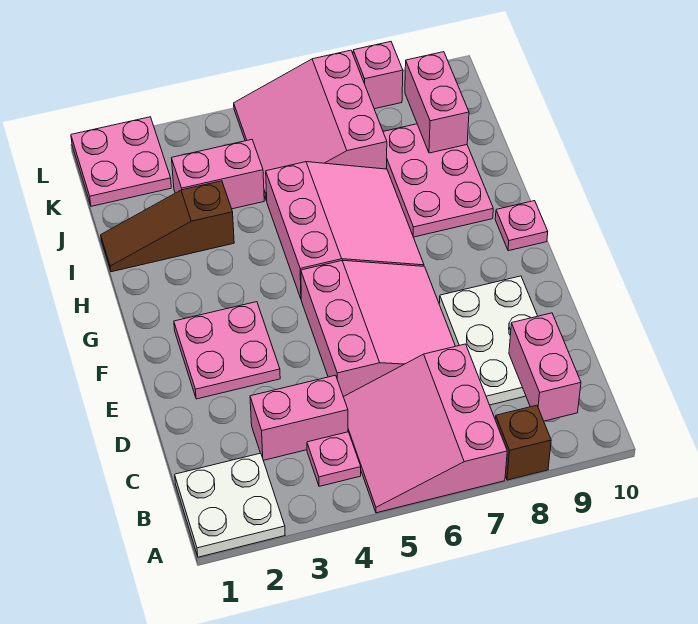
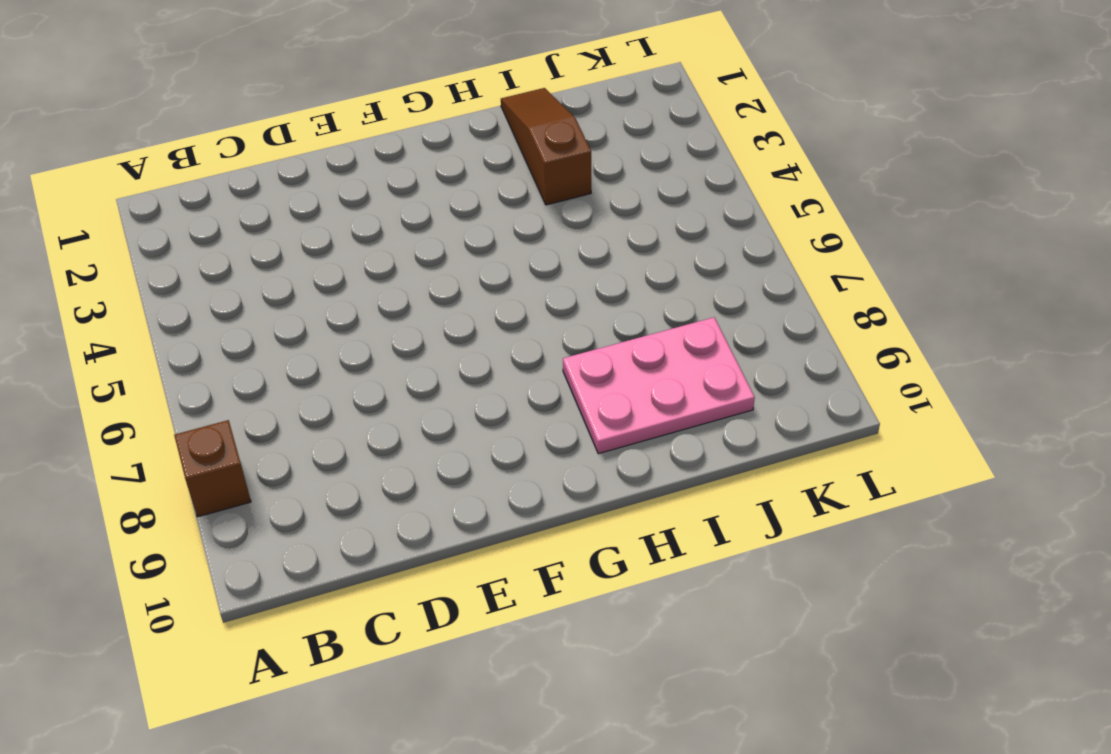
none -> white plate A1:B2 level 1
none -> pink slope A5:C7 level 1 top 7
none -> pink plate B4 level 1

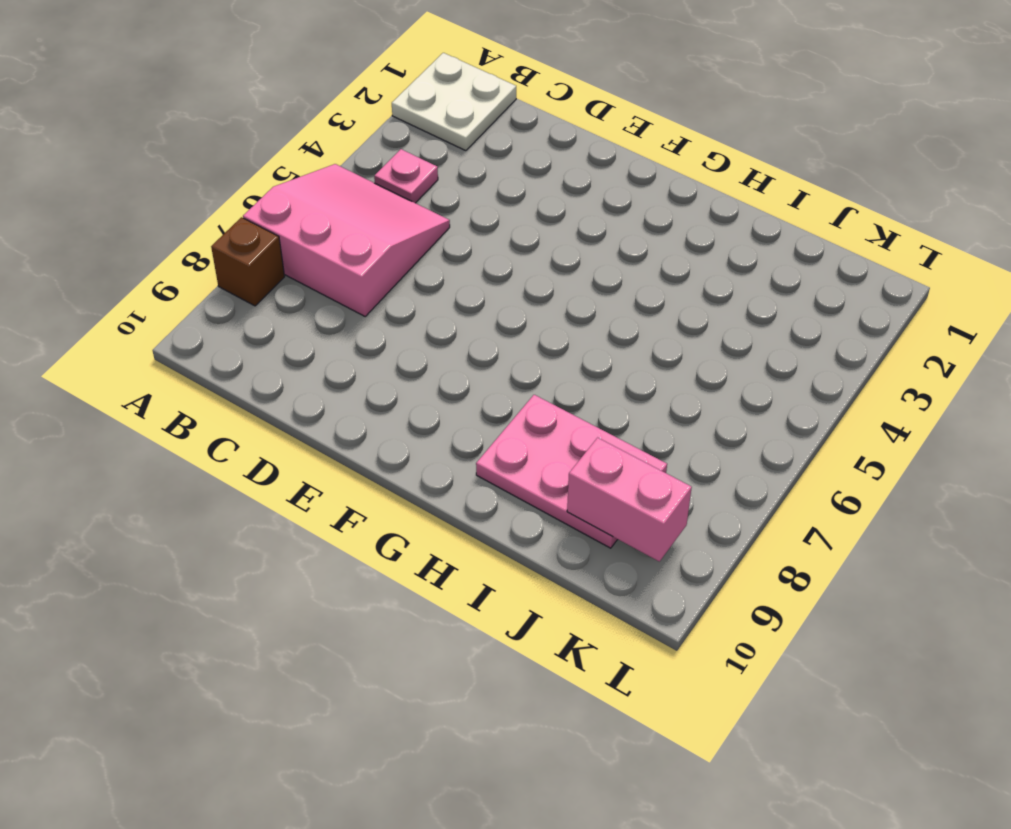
none -> pink brick C3:C4 level 1
none -> white plate C8:E9 level 1
none -> pink slope D5:F7 level 1 top 5

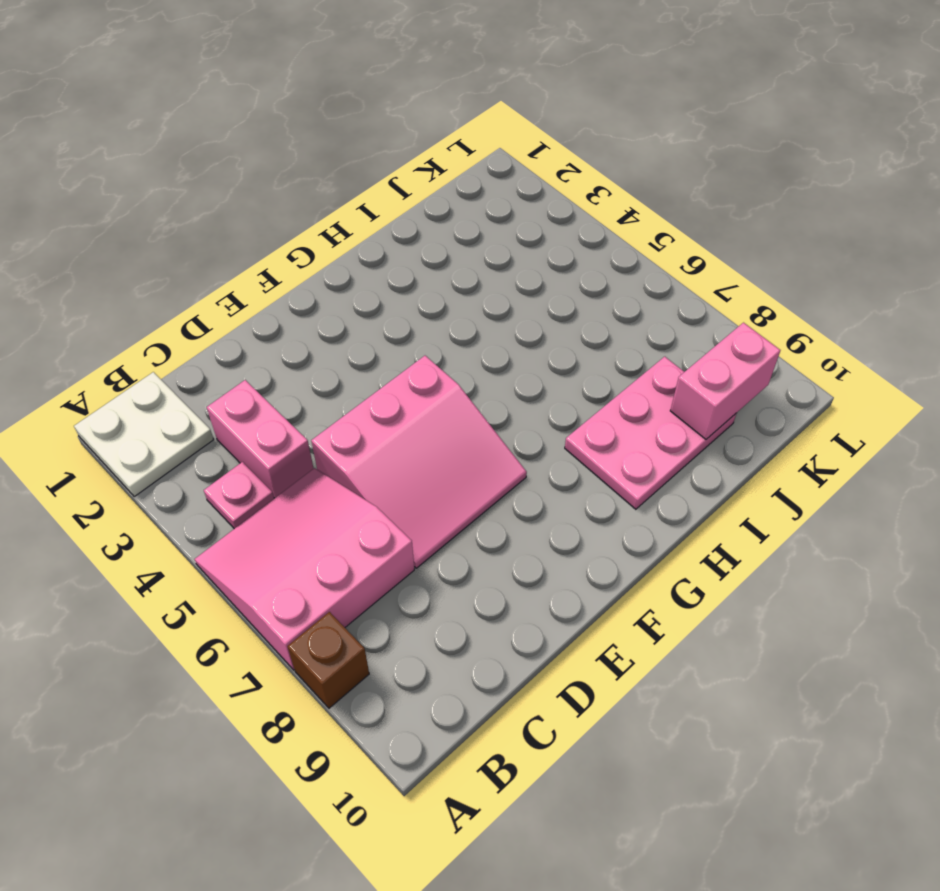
none -> white plate C8:E9 level 1
none -> pink plate E2:F3 level 1
none -> pink slope G5:I7 level 1 top 5

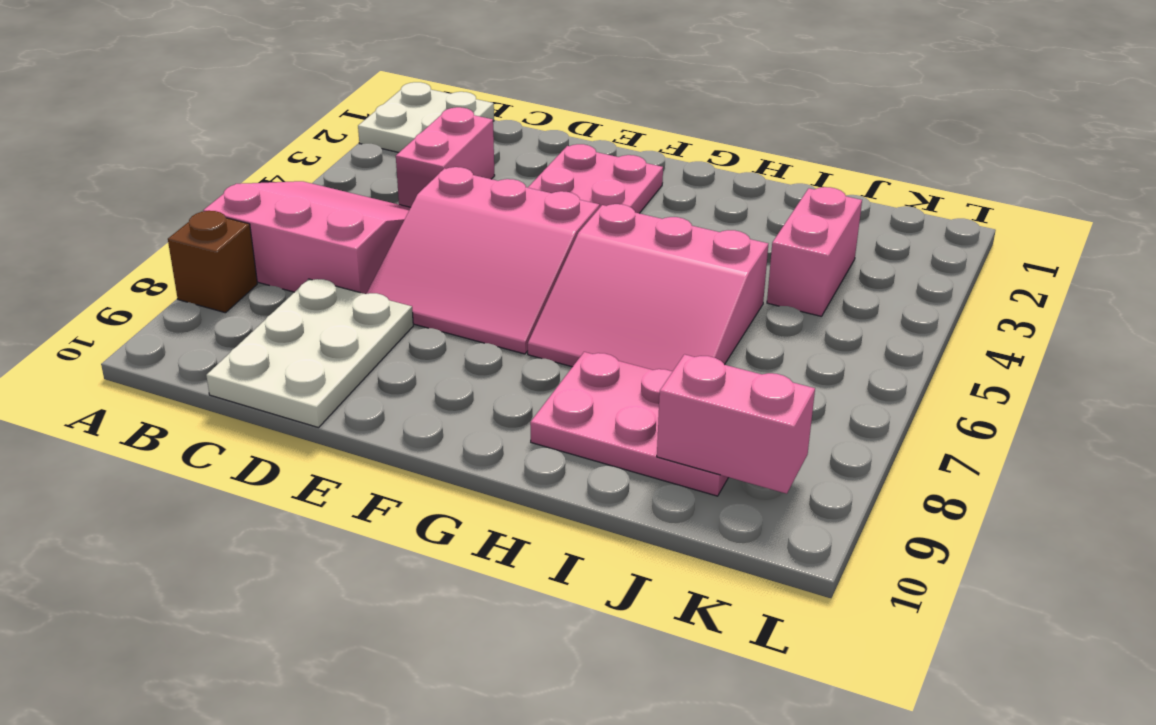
white plate C8:D10 level 1 -> white plate C8:E9 level 1
none -> pink plate B4 level 1
none -> pink plate G10 level 1
none -> brown slope I1:I3 level 1 top 3

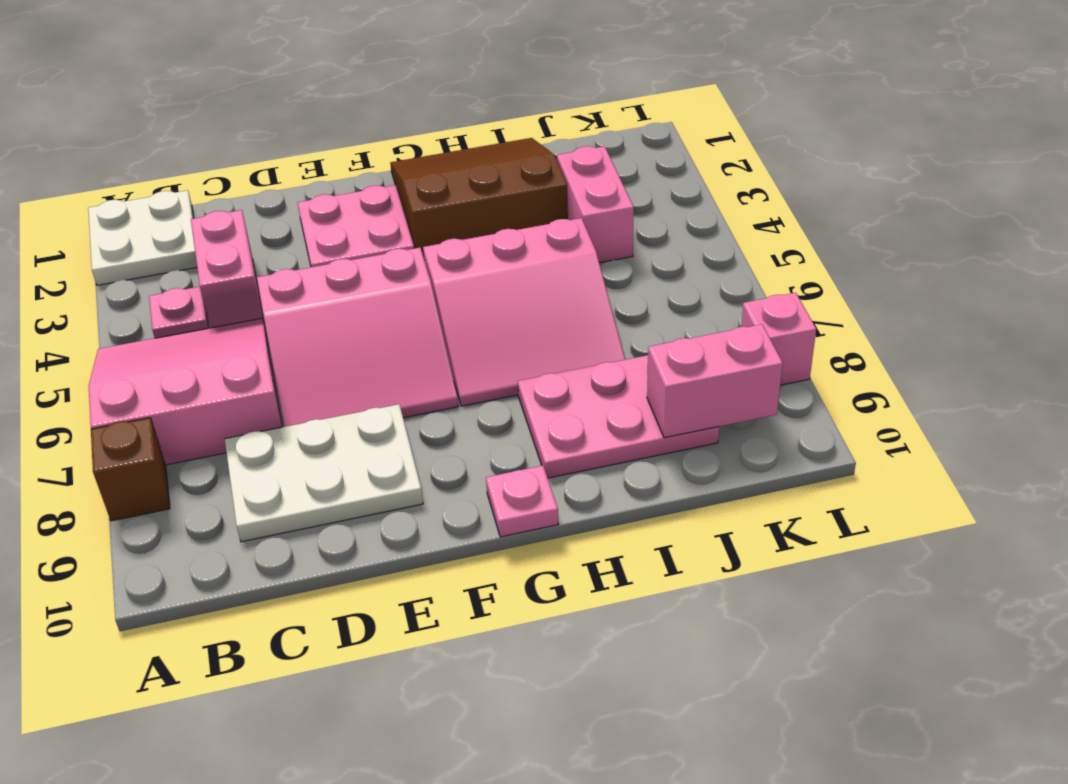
brown slope G1:I3 level 1 top 3 -> brown slope I1:I3 level 1 top 3
none -> pink slope J5:L7 level 1 top 7
none -> pink plate K1:L2 level 1
none -> pink brick B9:C9 level 2

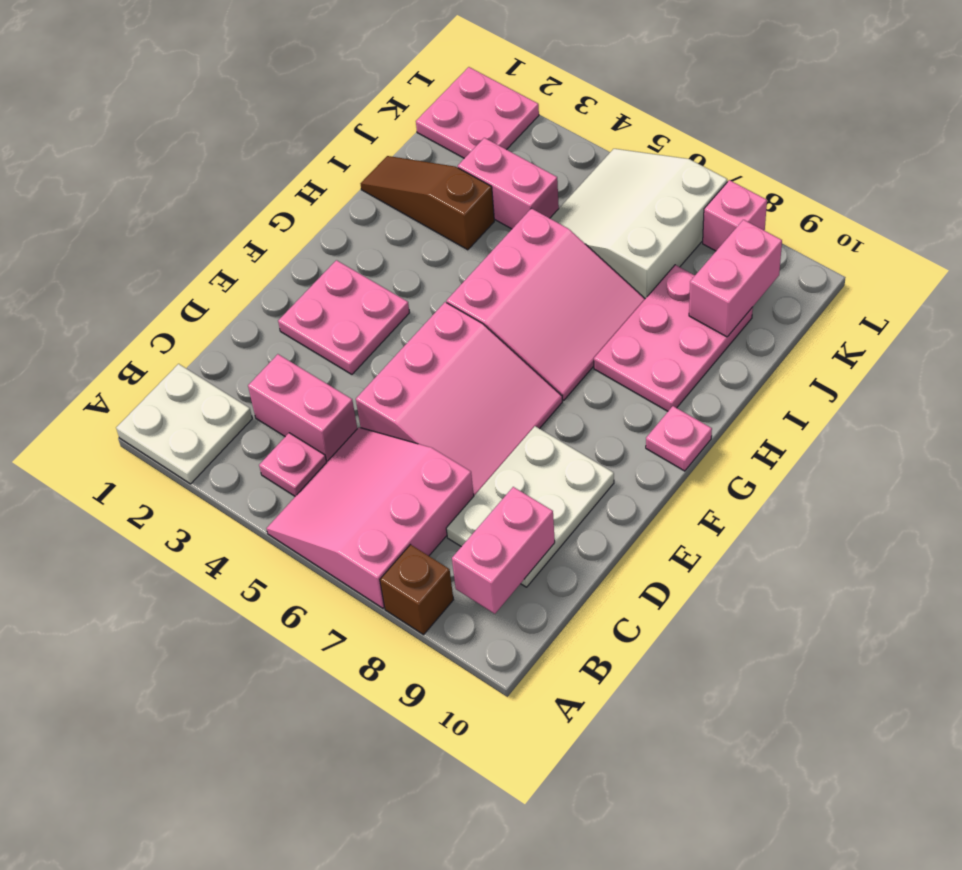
white slope J5:L7 level 1 top 7 -> pink slope J5:L7 level 1 top 7

